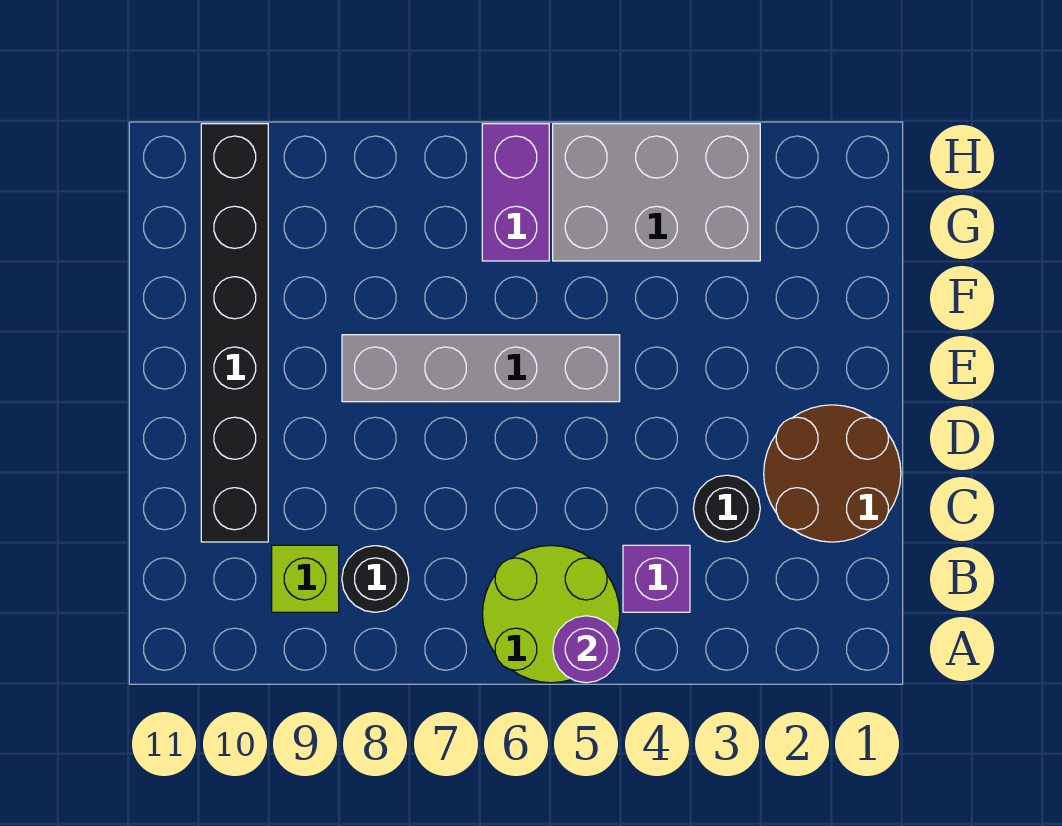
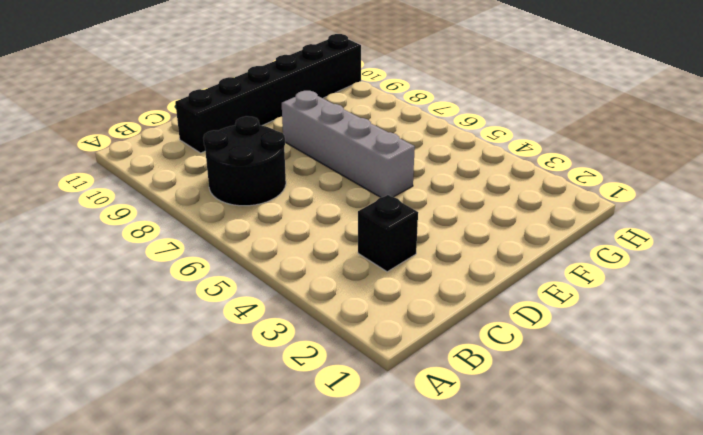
black round brick B7:C8 level 1 -> black round brick B8 level 1
black brick C3 level 1 -> black round brick C3 level 1
none -> lime round brick A5:B6 level 1
none -> purple brick B4 level 1

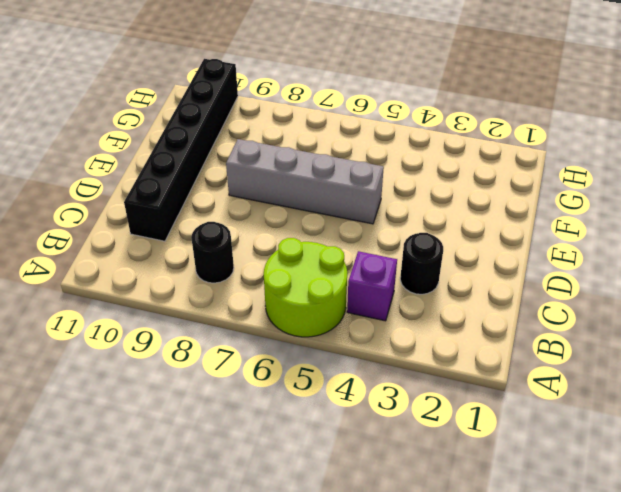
none -> lime brick B9 level 1
none -> brown round brick C1:D2 level 1

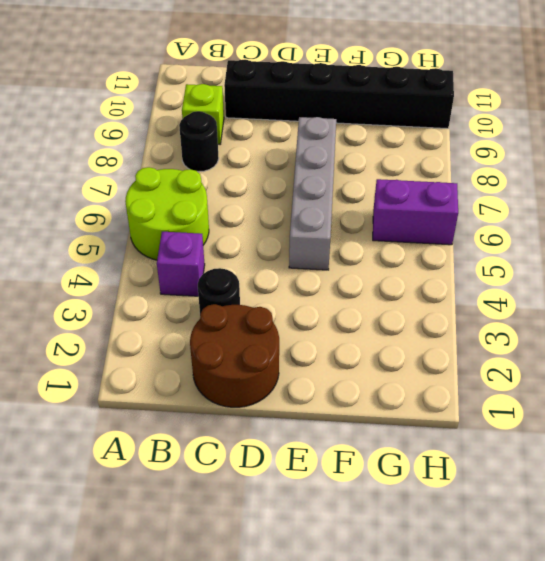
none -> grey brick G3:H5 level 1
none -> purple round brick A5 level 2

